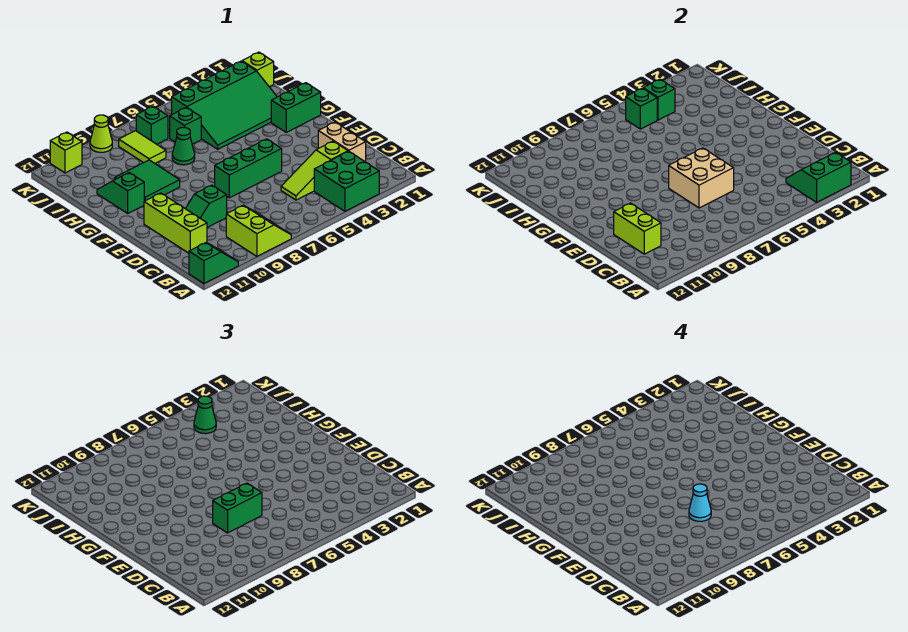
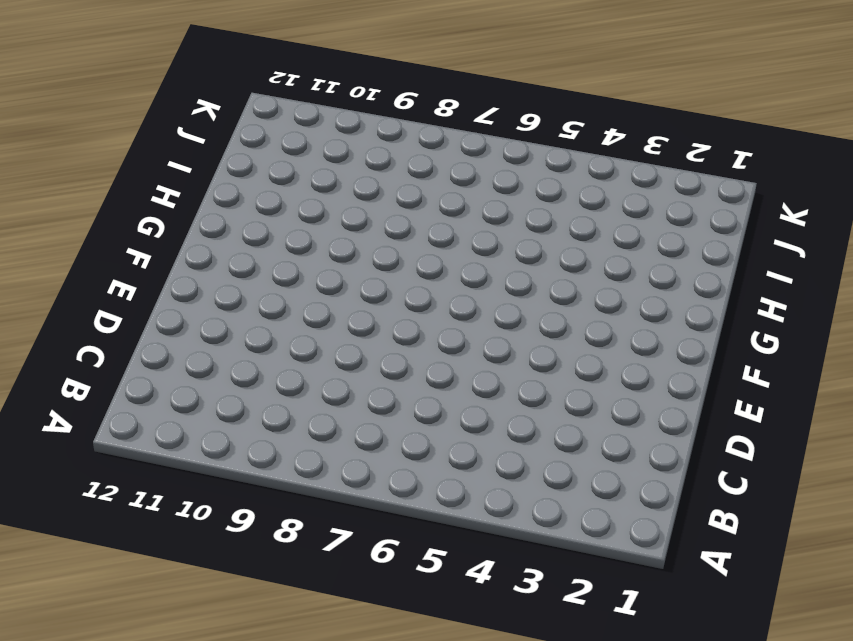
none -> green brick A3:B4 level 1
none -> lime slope A8:B9 level 1 top 9
none -> green slope A11:A12 level 1 top 12

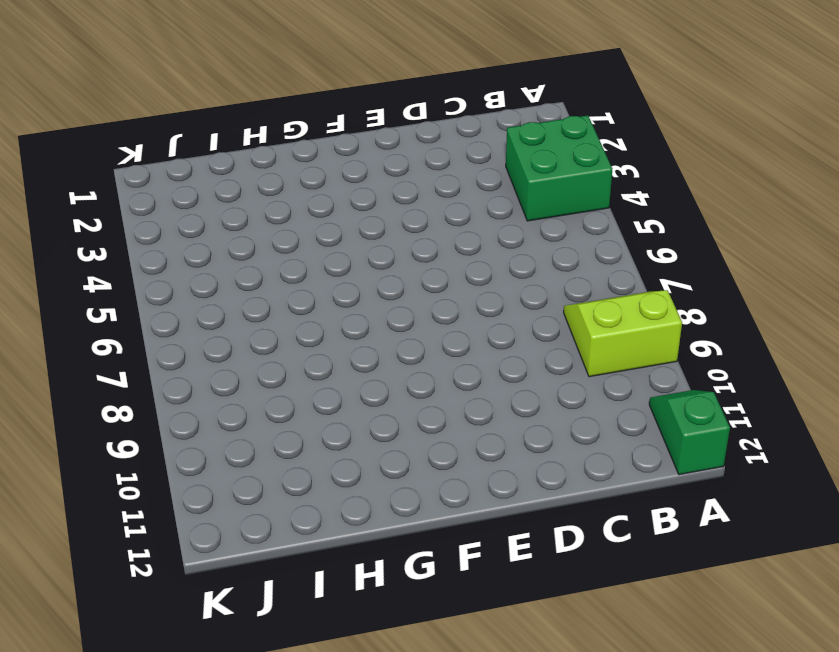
none -> tan brick C2:D2 level 1
none -> lime slope C3:C5 level 1 top 3
none -> lime brick C11:E11 level 1

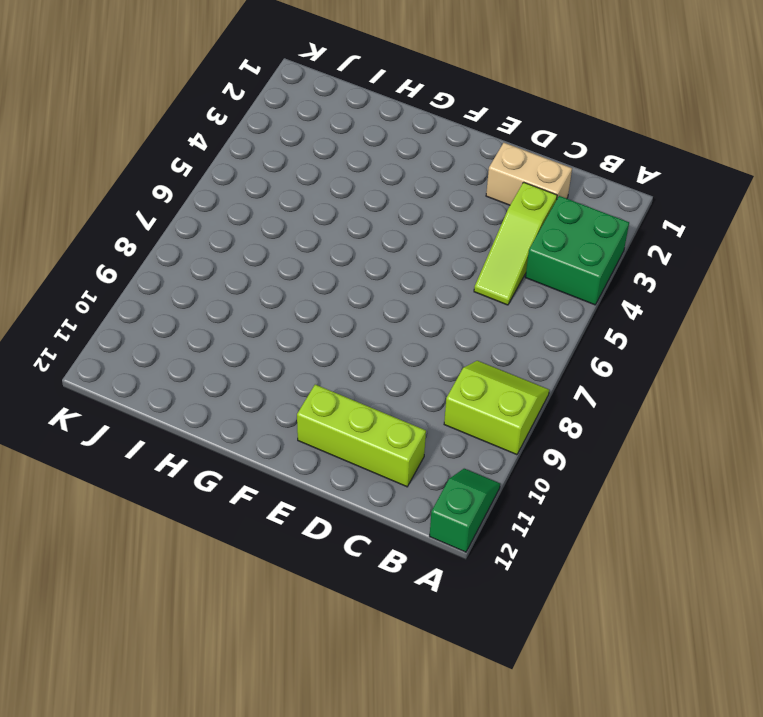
none -> green slope D9:D10 level 1 top 9
none -> green brick E5:E7 level 1
none -> green brick G1:G2 level 1

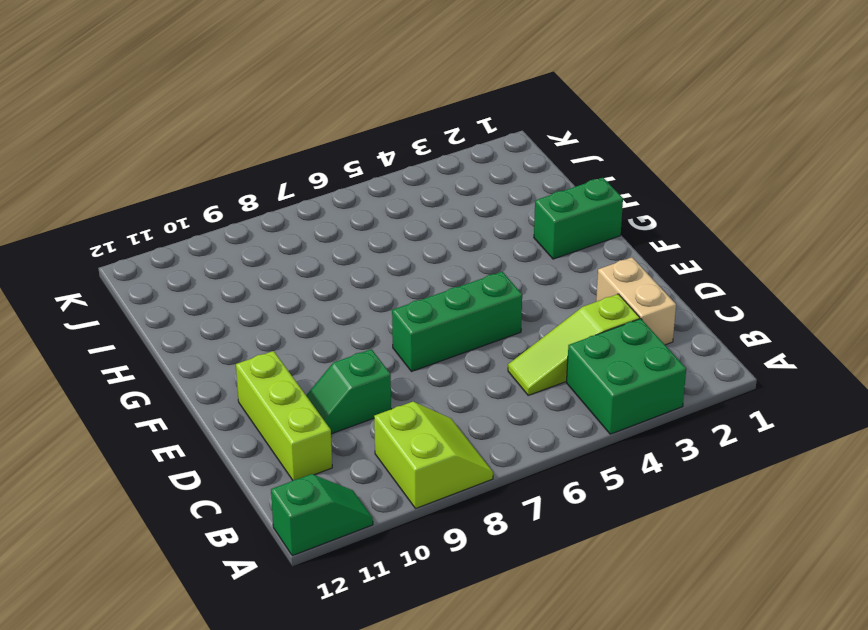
none -> green tile G9:H10 level 1
none -> green slope G11:H11 level 1 top G
none -> green slope H2:J5 level 1 top J

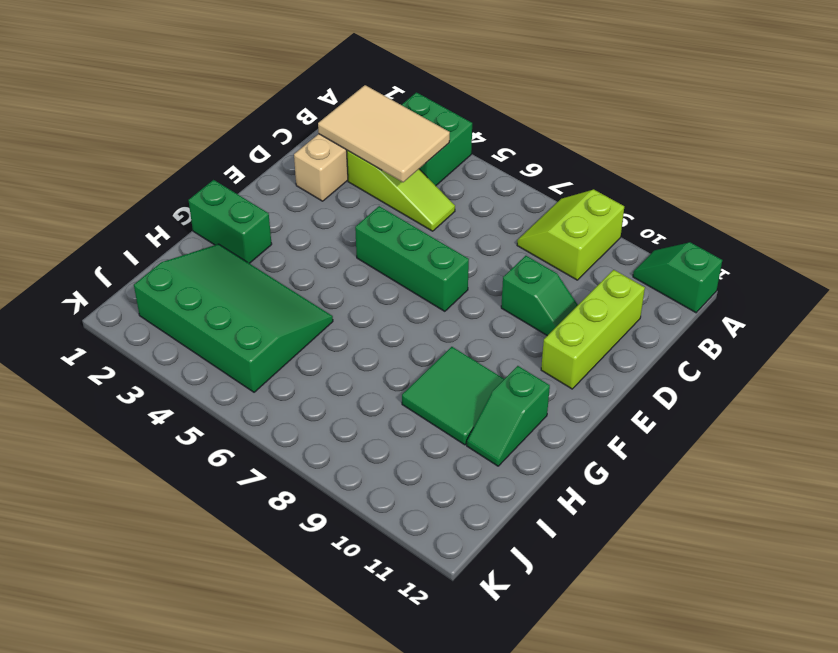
tan tile B2:C4 level 2 -> green slope A2:B3 level 2 top A
none -> green cone H7 level 1
none -> green brick I6 level 1
none -> lime tile I8:J8 level 1

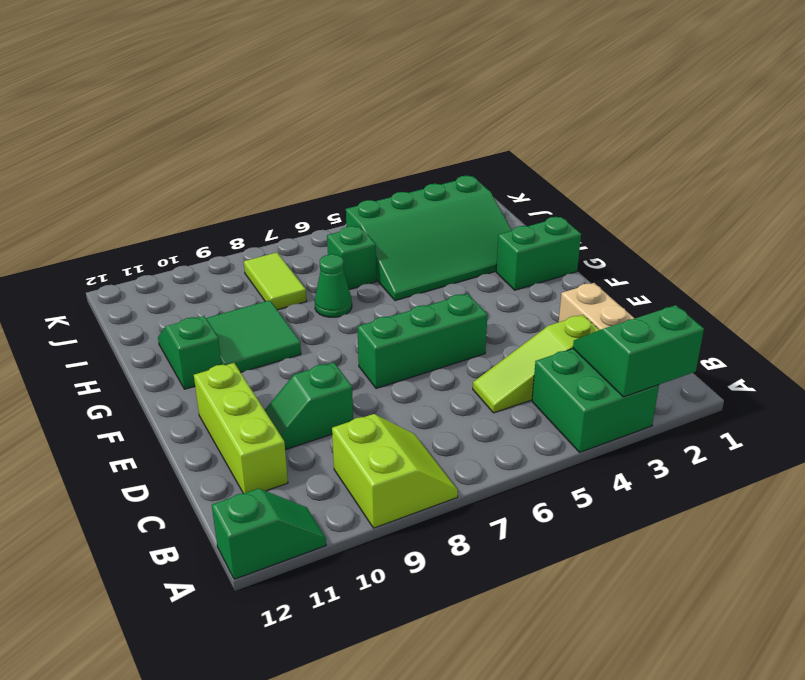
none -> lime brick J1 level 1
none -> green brick J7 level 1
none -> lime cone K9 level 1

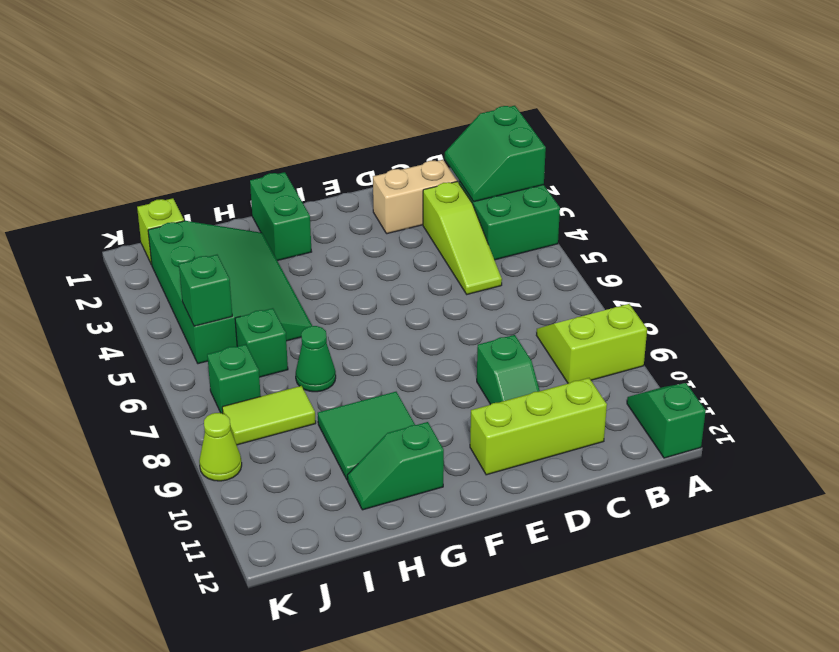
none -> green brick E5:E7 level 1
none -> lime brick K11 level 1
none -> lime brick C11:D11 level 2

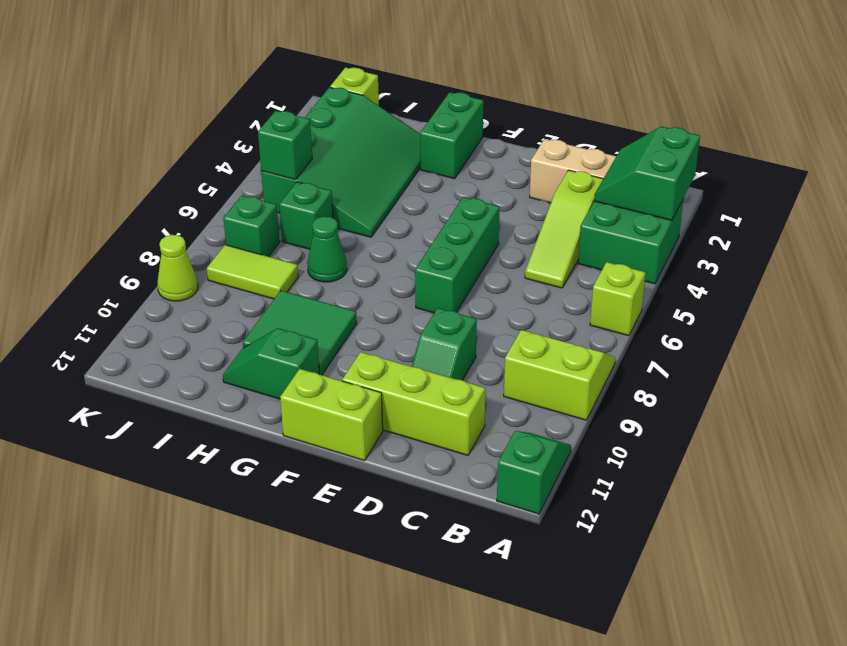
lime brick A6 level 1 -> lime brick K11 level 1
lime brick E12:F12 level 1 -> lime brick C11:D11 level 2
none -> tan brick D6:E7 level 2
none -> green brick J4 level 2
none -> green brick D7:D8 level 3

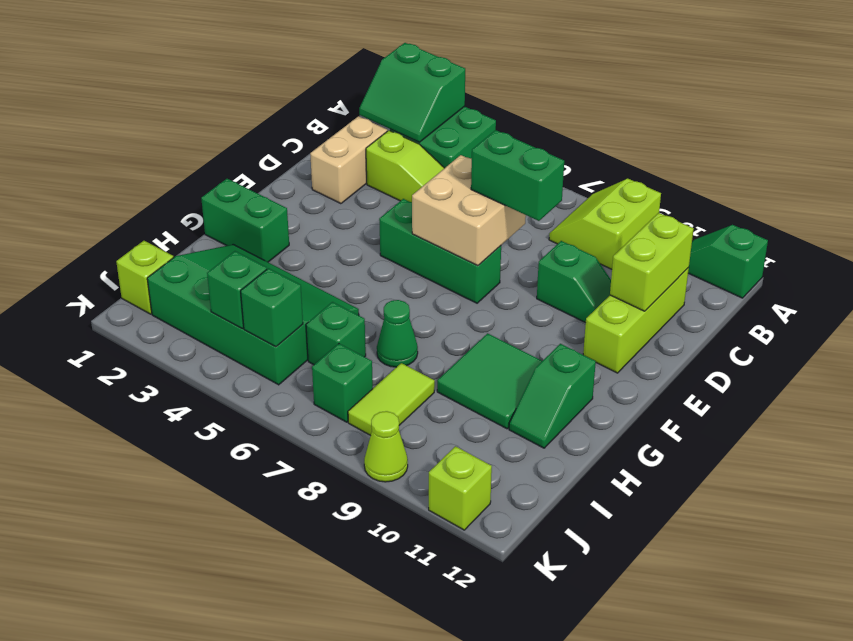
none -> green cone J4 level 3
none -> cyan cone D7 level 4

